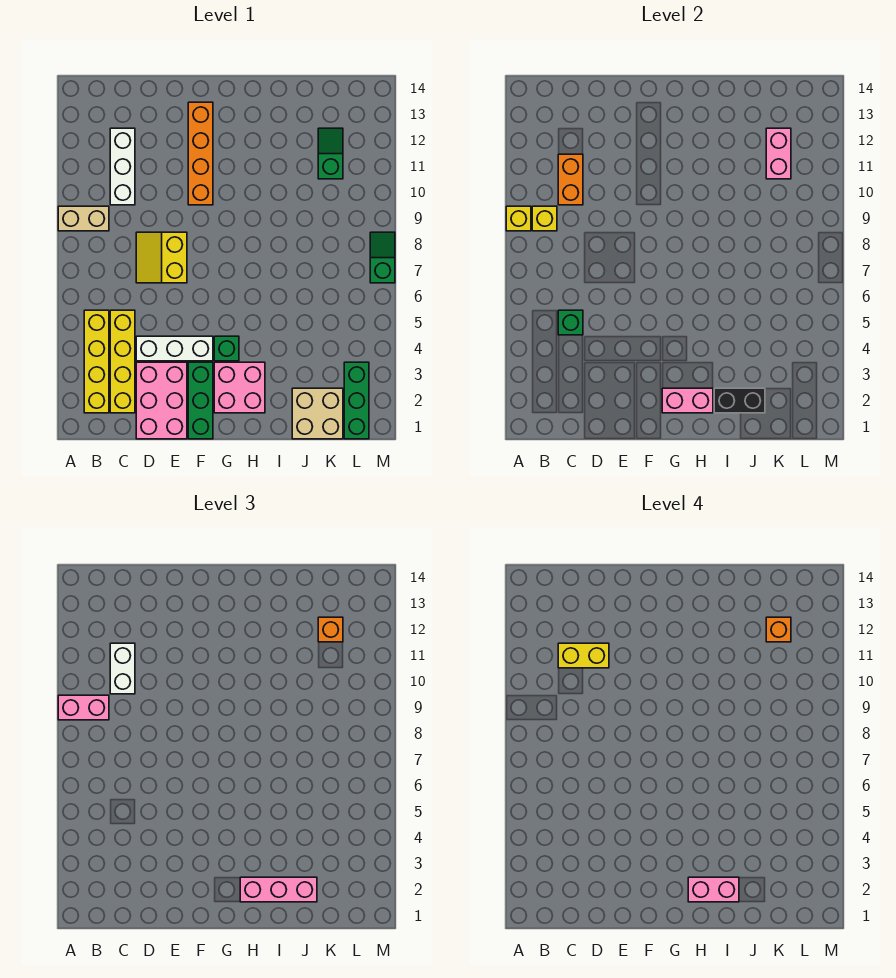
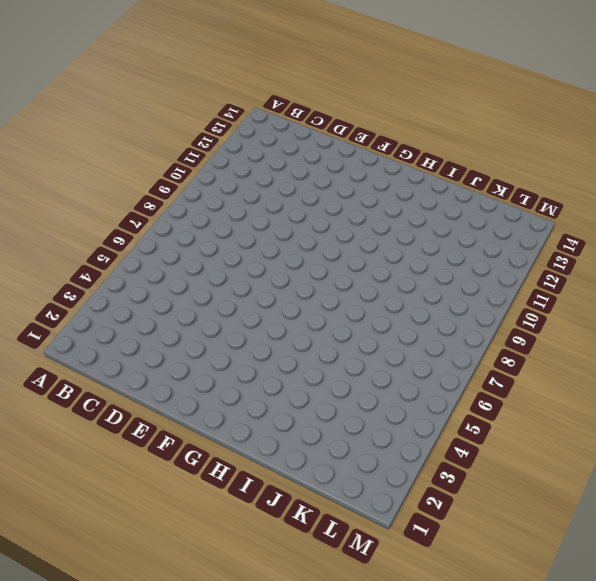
none -> tan brick A9:B9 level 1
none -> yellow brick B2:B5 level 1
none -> yellow brick C2:C5 level 1

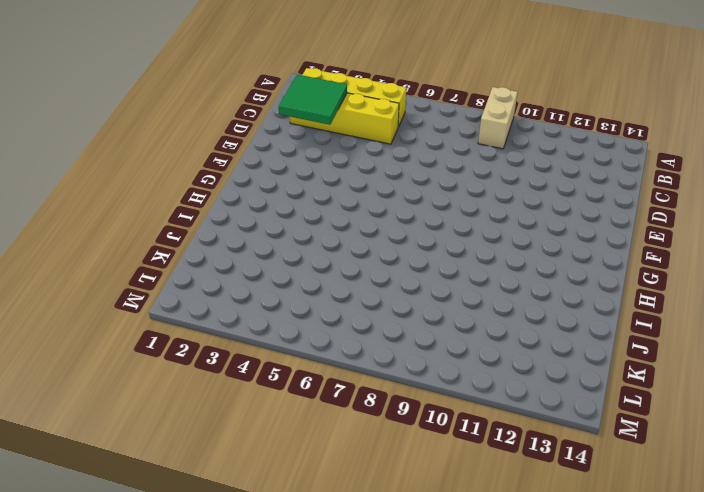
green tile C2:D3 level 2 -> none
none -> white brick C10:C12 level 1
none -> pink brick D1:E3 level 1
none -> white brick D4:F4 level 1

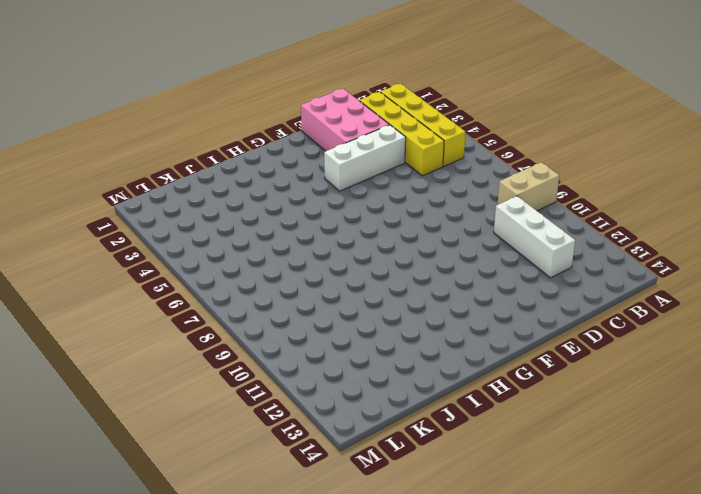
none -> yellow slope D7:E8 level 1 top E
none -> green brick F1:F3 level 1
none -> orange brick F10:F13 level 1

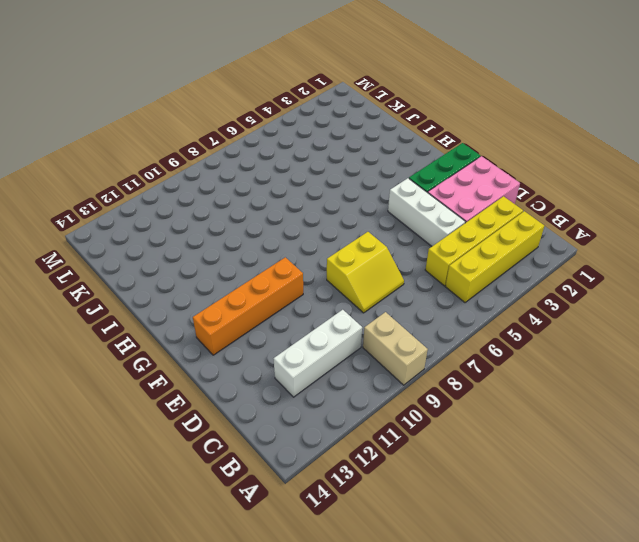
none -> pink brick G2:H3 level 1
none -> green brick G4 level 1
none -> tan brick J1:K2 level 1

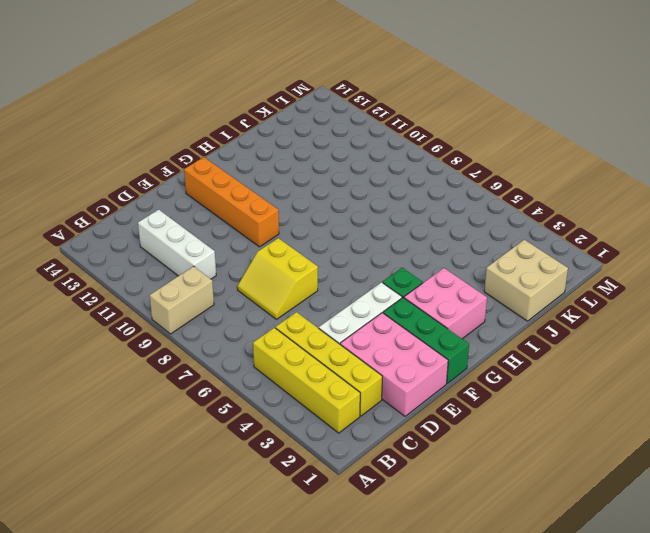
none -> green slope K11:K12 level 1 top 11
none -> green brick L1:L3 level 1
none -> green slope M7:M8 level 1 top 7

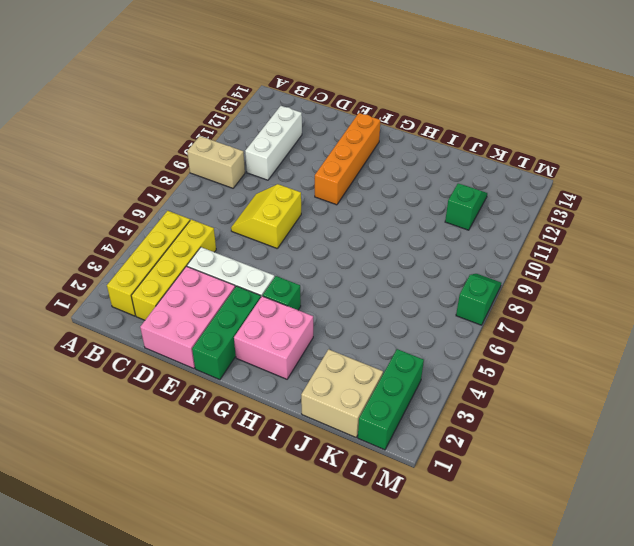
none -> yellow brick A9 level 2
none -> yellow brick B9 level 2
none -> green brick C5 level 2

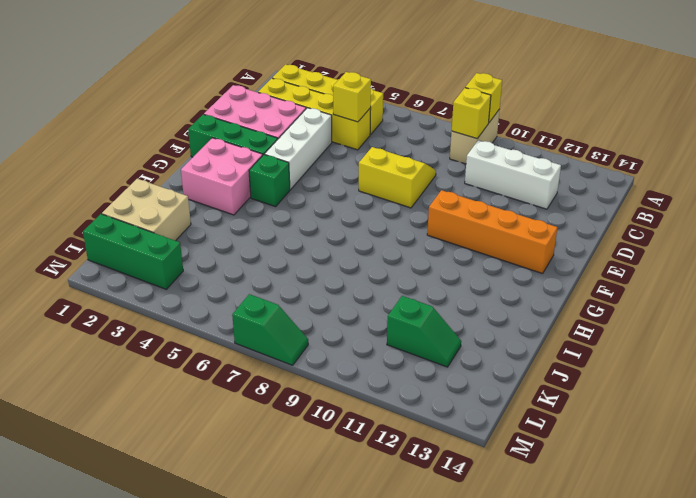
yellow brick C5 level 2 -> green brick C5 level 2
none -> orange brick C10:C11 level 2
none -> pink brick G2:H2 level 2
none -> black brick I2:J2 level 2

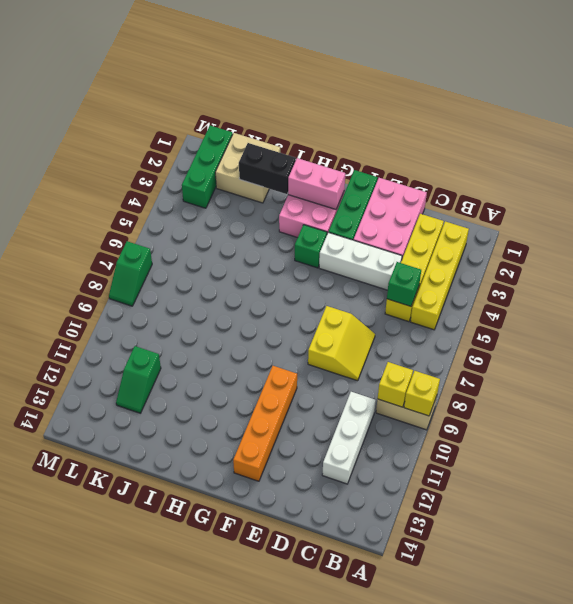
none -> orange brick C10:C11 level 2
none -> pink brick K11:K12 level 2
none -> pink brick A9:B9 level 3

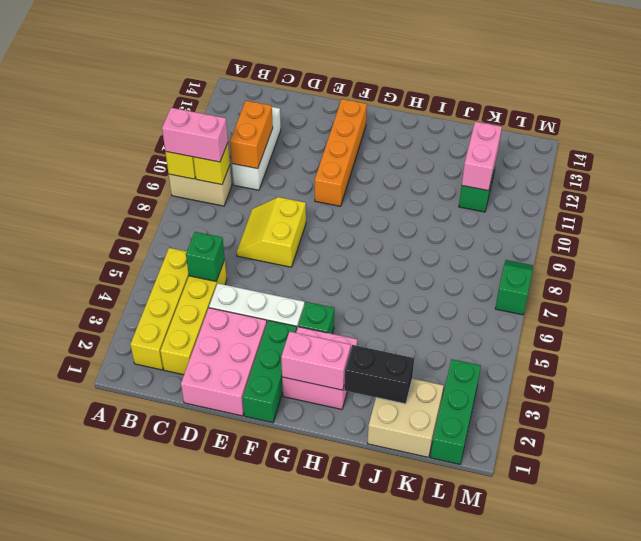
none -> white brick C10:C11 level 3
none -> pink brick H2:J2 level 3
none -> orange brick K12 level 3

